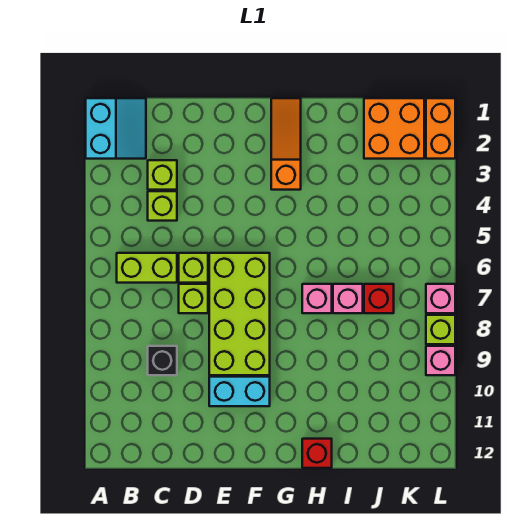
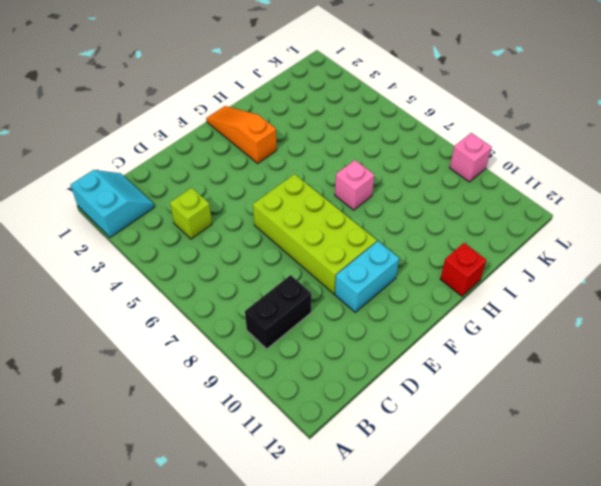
black brick B9:C9 level 1 -> black brick C9 level 1
none -> lime brick B6:C6 level 1
none -> lime brick C3 level 1
none -> lime brick D6 level 1

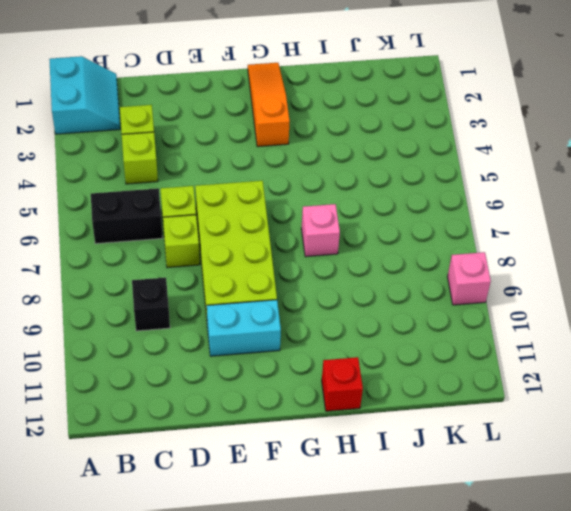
black brick B6:C6 level 1 -> lime brick B6:C6 level 1
none -> pink brick I7 level 1
none -> orange brick J1:K2 level 1
none -> red brick J7 level 1

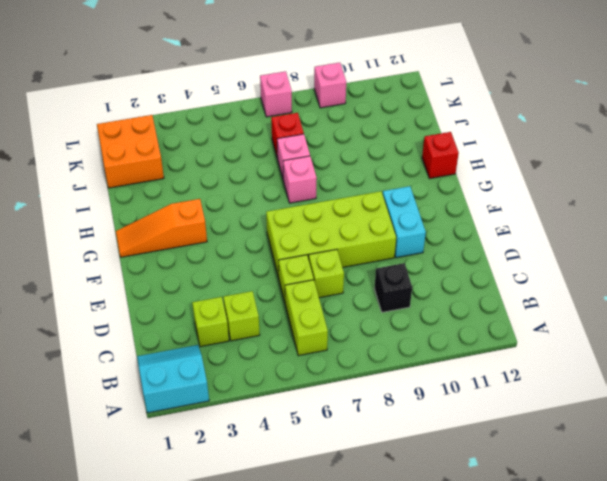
none -> orange brick L1:L2 level 1
none -> lime brick L8 level 1

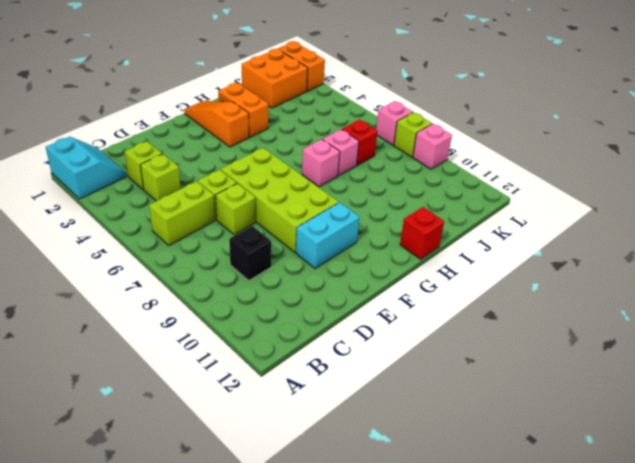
orange brick H2:H3 level 1 -> none

